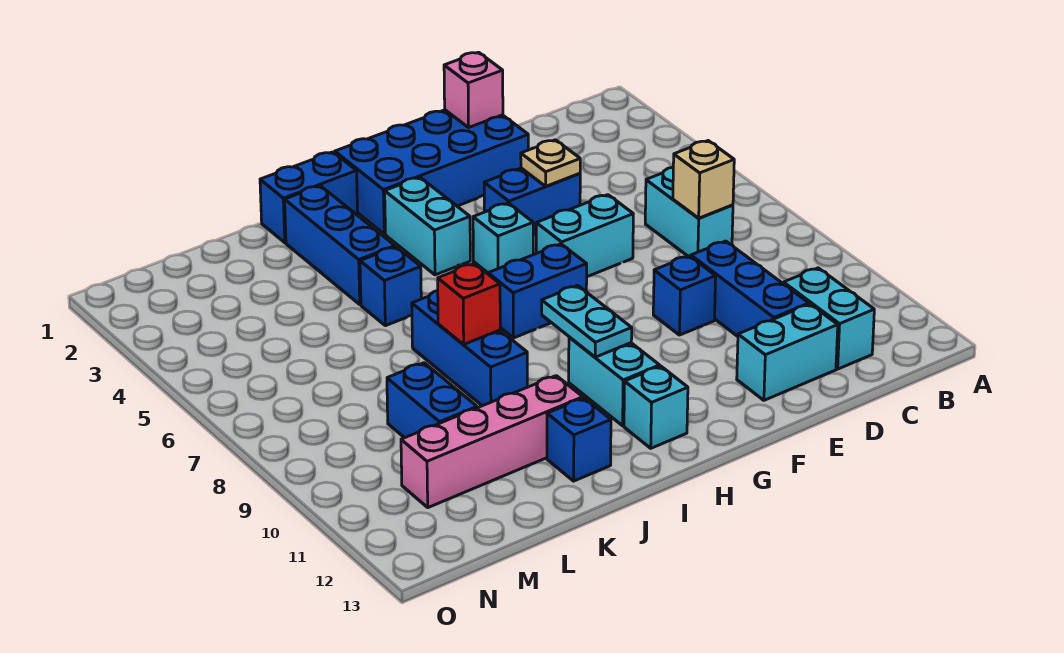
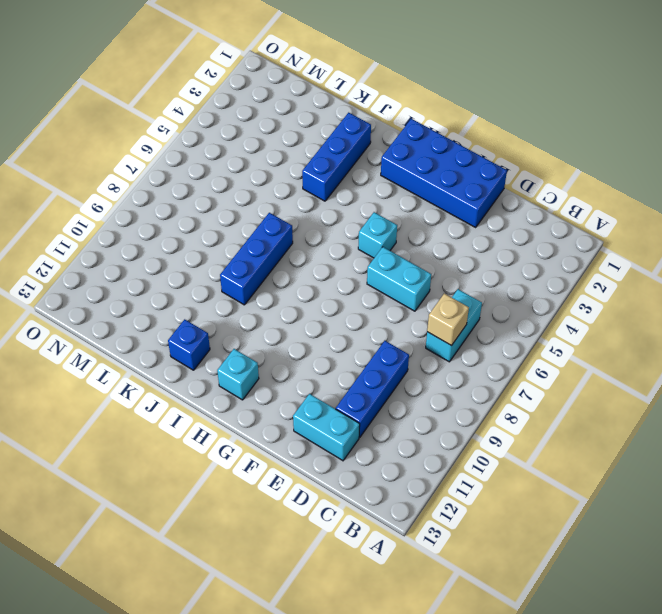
none -> cyan brick C11:C12 level 1
none -> blue brick E4:F4 level 1
none -> blue brick E9 level 1

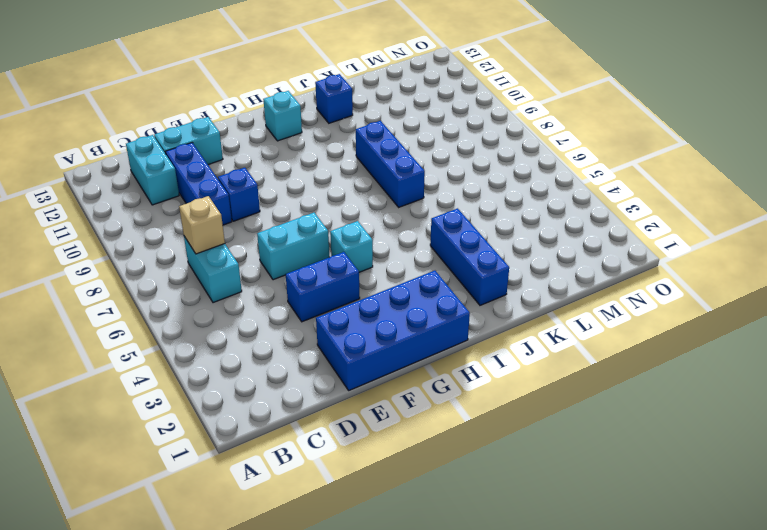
none -> blue brick G7:H7 level 1
none -> cyan brick H3:H4 level 1
none -> cyan brick H10:H11 level 1

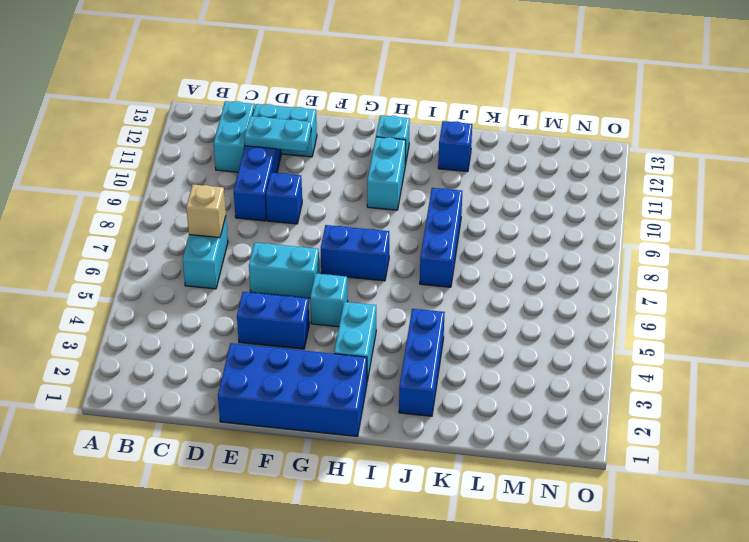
cyan plate D11:E11 level 2 -> cyan plate H9:H10 level 2
none -> blue brick I1:J1 level 1
none -> blue brick J5 level 1
none -> pink brick J11:M11 level 1

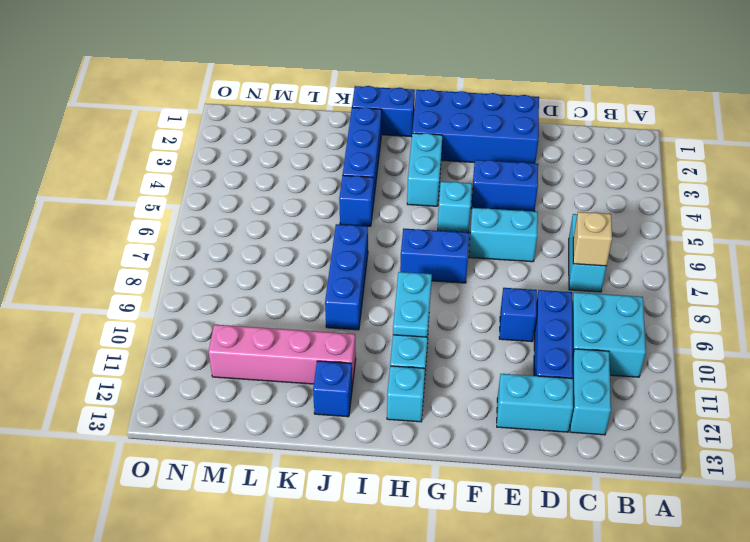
cyan brick B9:C10 level 1 -> none
none -> blue brick L9:L10 level 1
none -> pink brick E1 level 2
none -> tan plate E4 level 2

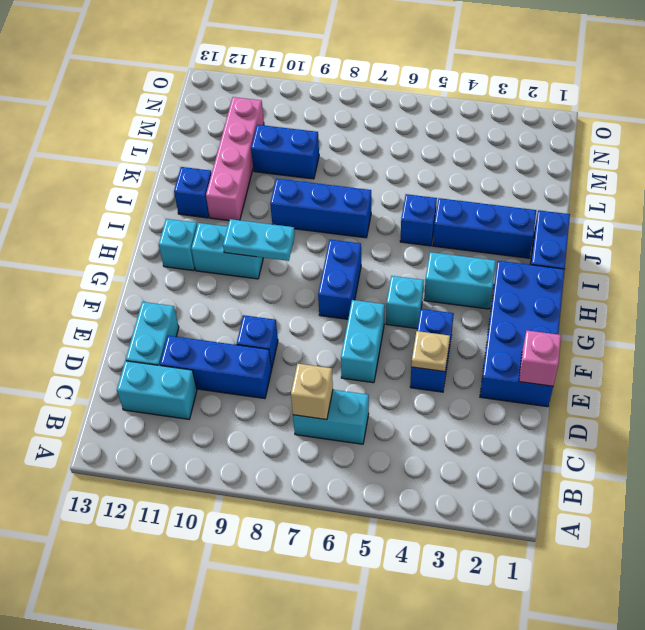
none -> red brick J8 level 2

